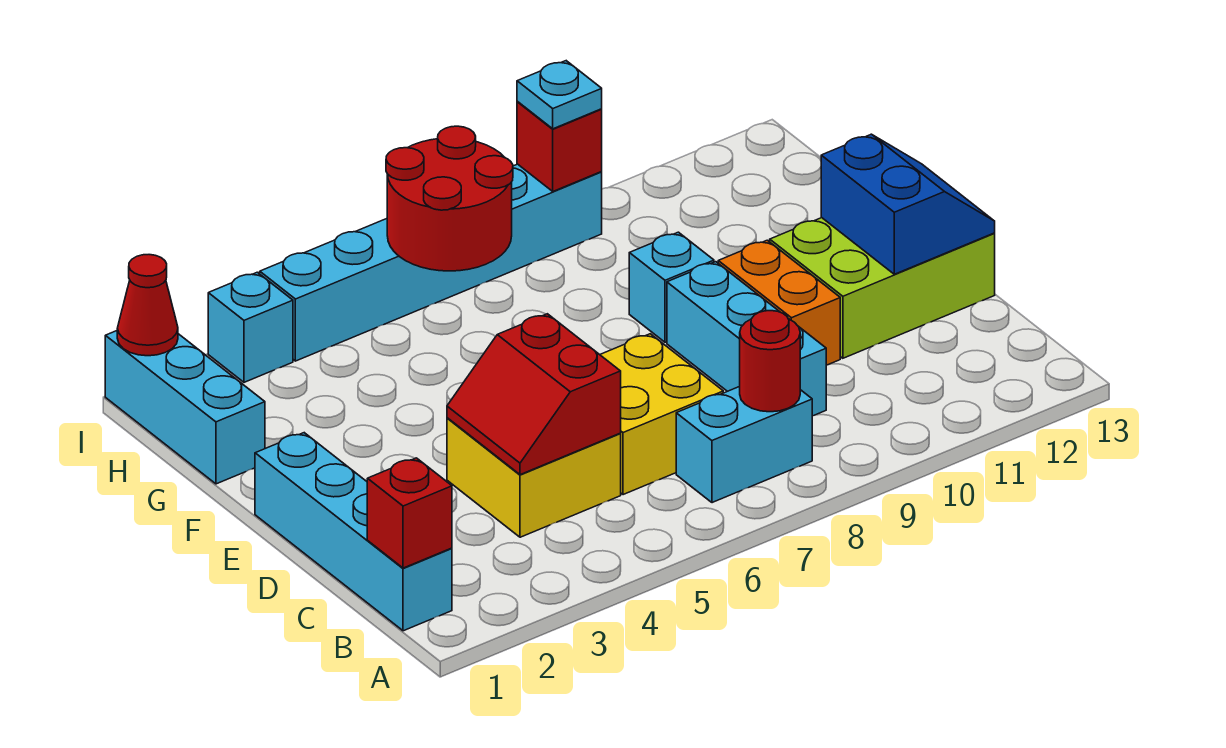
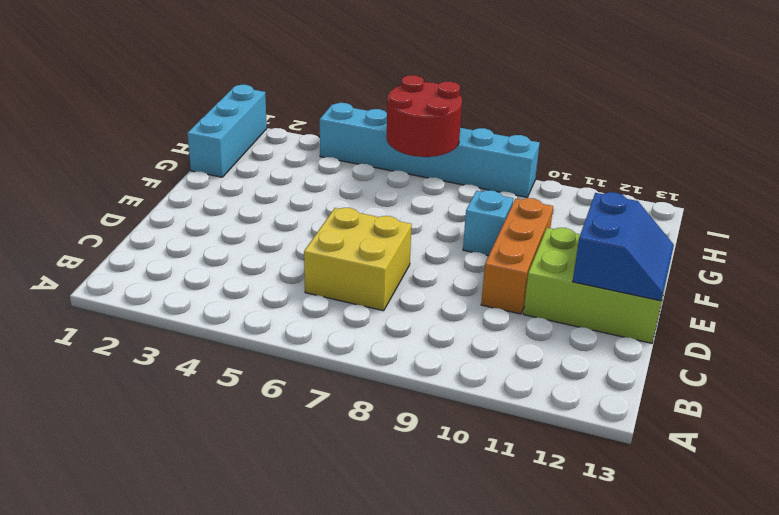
orange brick D10:F10 level 1 -> orange brick D10:E10 level 1
none -> cyan brick B1:E1 level 1
none -> cyan brick B7:B8 level 1
none -> yellow brick C4:D5 level 1

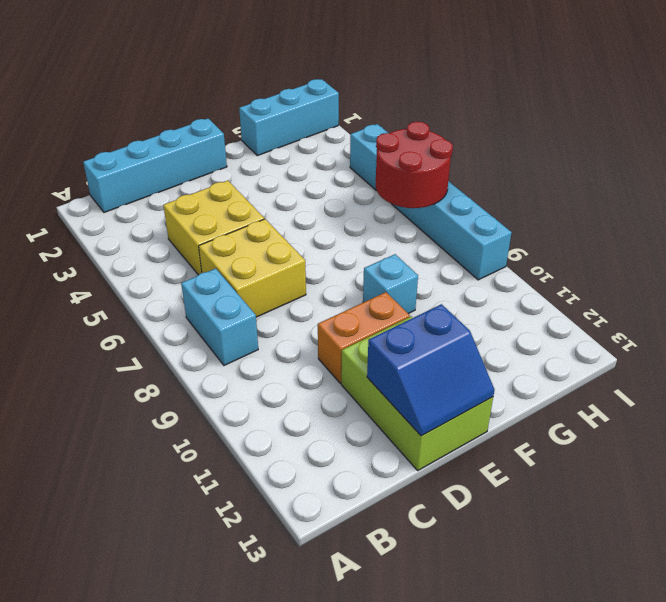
none -> cyan brick C9:E9 level 1
none -> cyan brick I3 level 1
none -> red brick B1 level 2

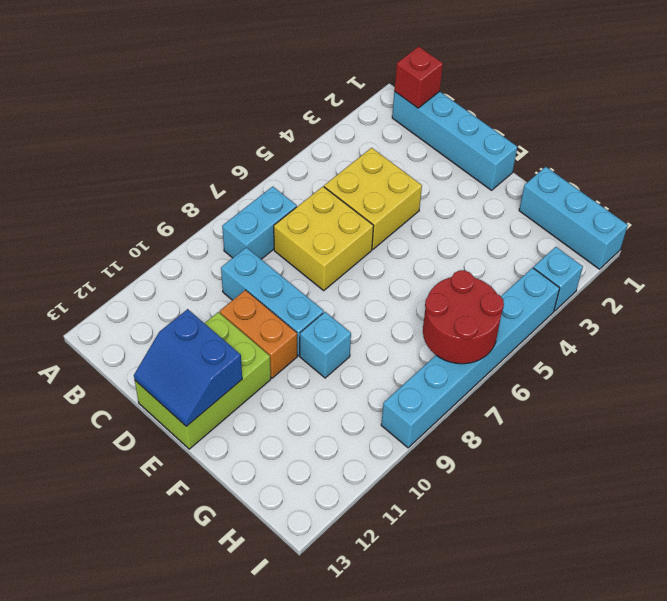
none -> red round brick B8 level 2
none -> red slope C4:D5 level 2 top 5
none -> red cone I1 level 2

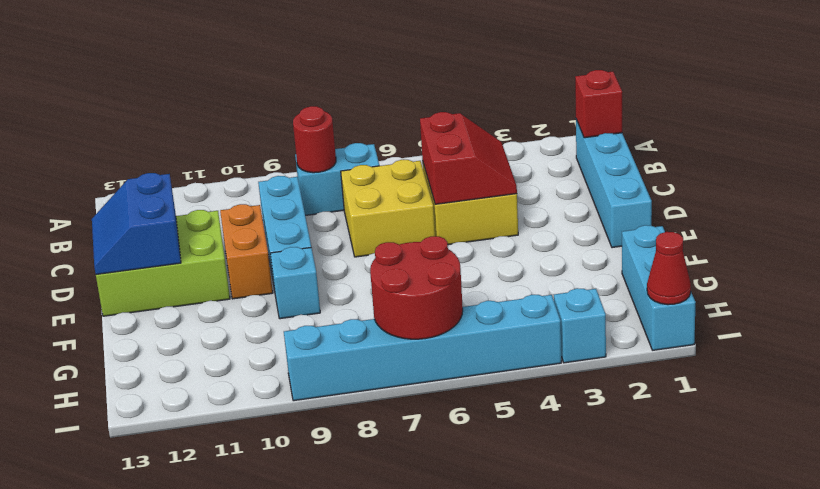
none -> red brick I9 level 2
none -> cyan plate I9 level 3

